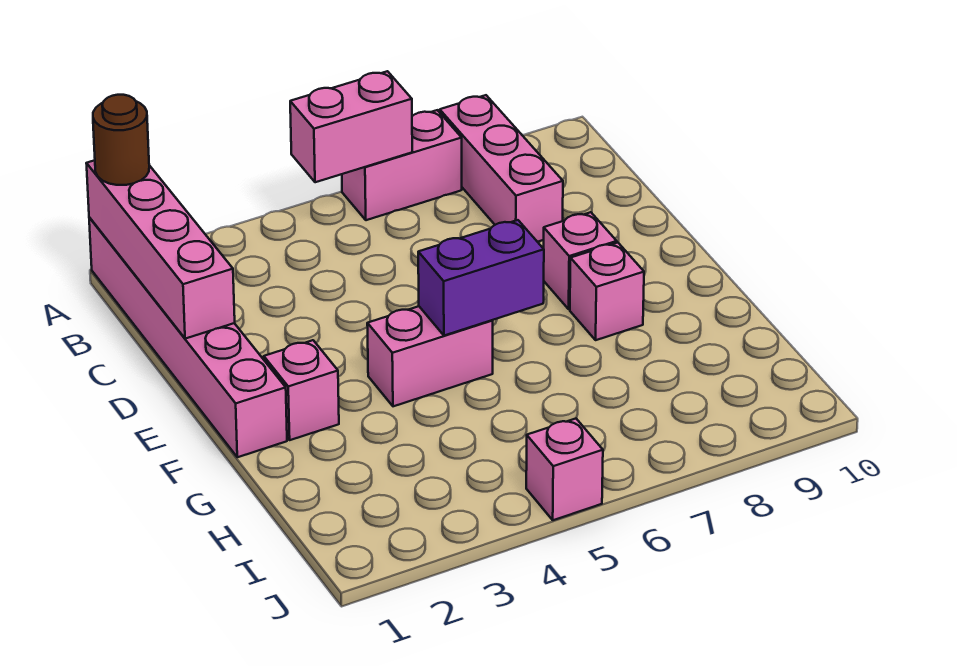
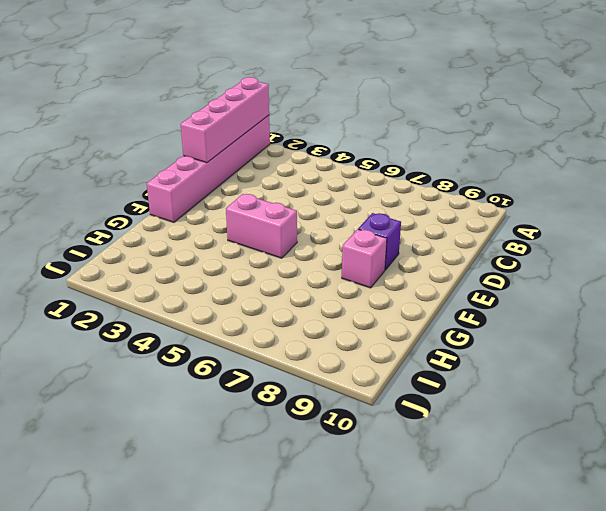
purple brick E8 level 1 -> pink brick E8 level 1
none -> pink brick A6:A7 level 1
none -> pink brick A8:C8 level 1
none -> pink brick F2 level 1

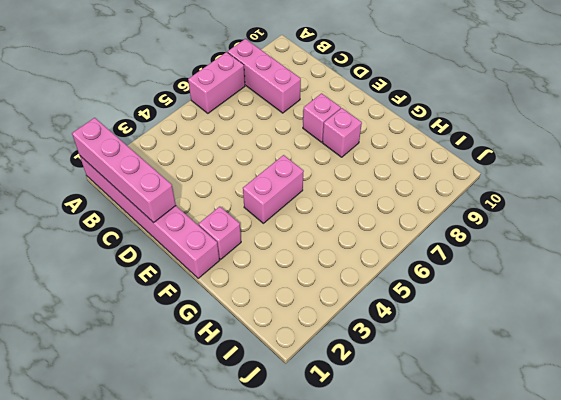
none -> pink brick J5 level 1
none -> pink brick A5:A6 level 2
none -> purple brick F5:F6 level 2

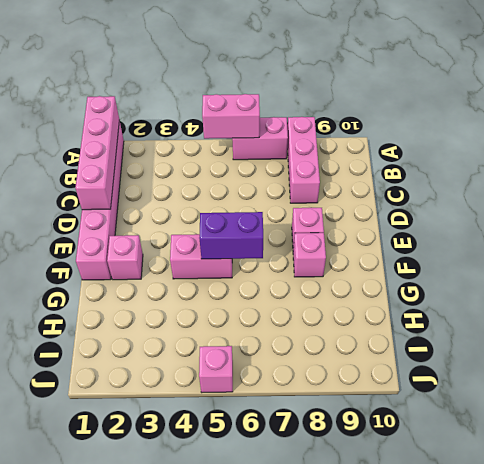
none -> brown round brick A1 level 3

